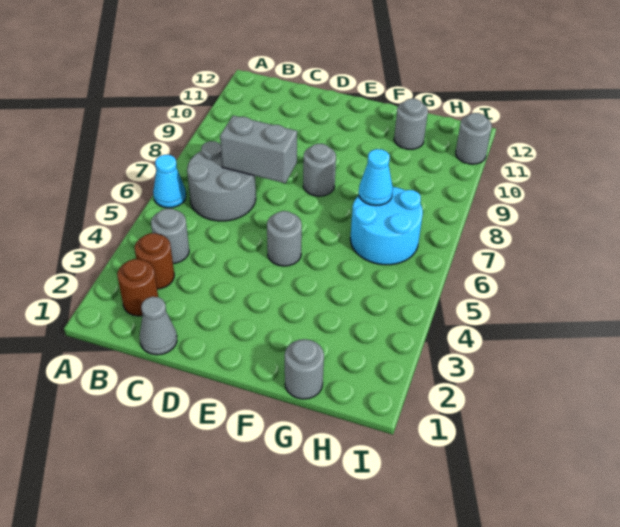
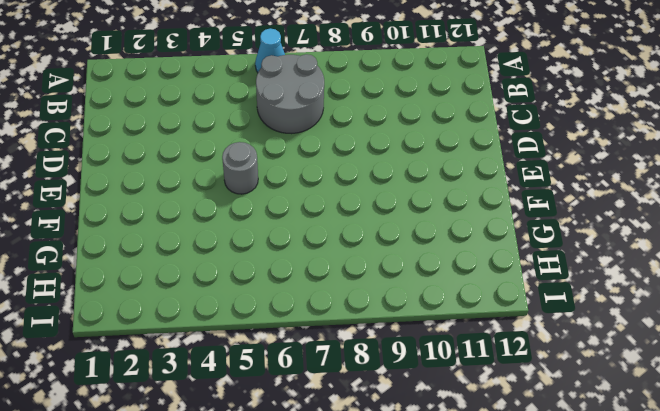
none -> brown round brick B2 level 1
none -> brown round brick B3 level 1
none -> grey round brick B4 level 1

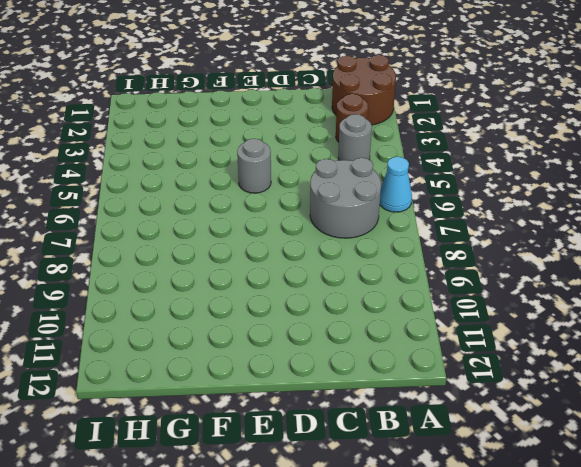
brown round brick A1:B2 level 1 -> brown round brick B2 level 1
none -> grey cone C1 level 1
none -> grey round brick E8 level 1
none -> grey round brick G1 level 1

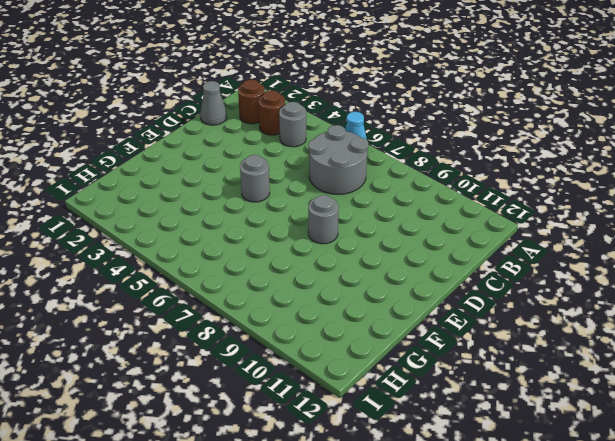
none -> grey round brick G1 level 1
none -> cyan round brick G6:H7 level 1
none -> grey round brick G11 level 1

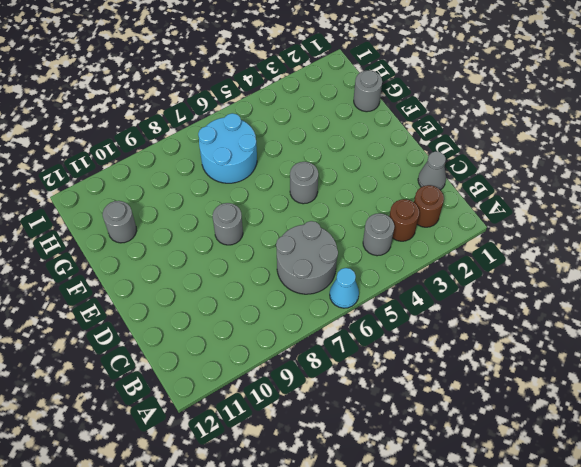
none -> grey round brick I11 level 1
none -> grey brick C7:D7 level 2
none -> cyan cone G7 level 2

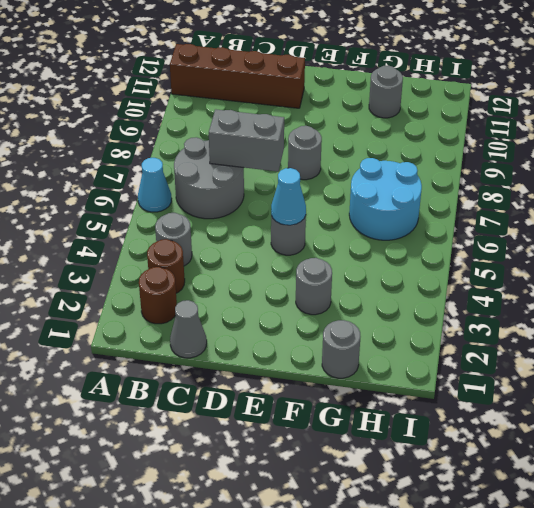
brown brick A11:D11 level 1 -> none
cyan cone E5 level 2 -> cyan cone G7 level 2
grey round brick F3 level 1 -> grey round brick I11 level 1

